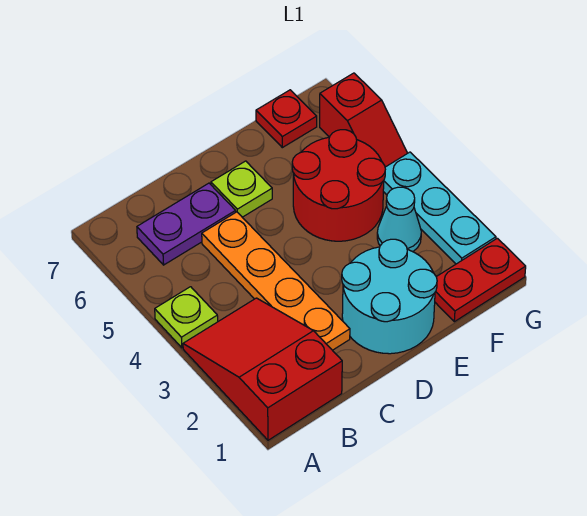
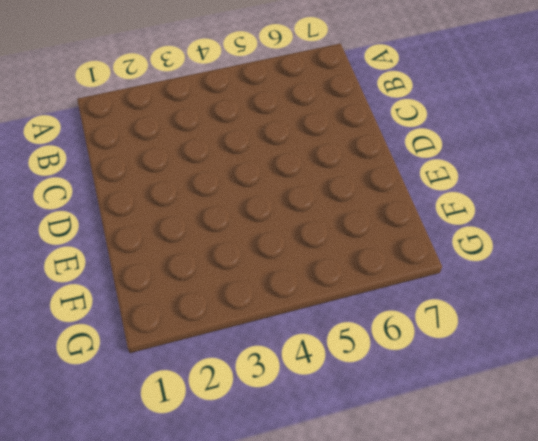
none -> red slope A1:B3 level 1 top 1
none -> lime plate A4 level 1
none -> purple plate B6:C6 level 1

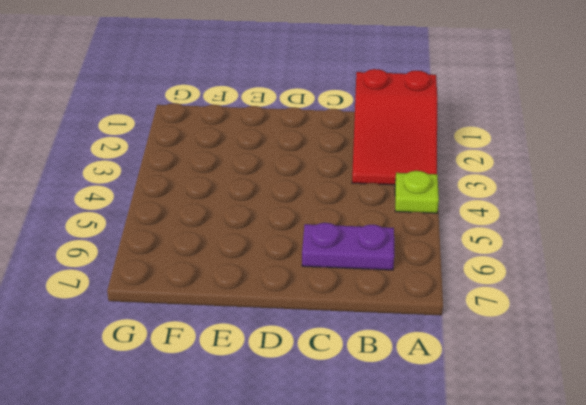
none -> orange plate C2:C5 level 1
none -> cyan round brick D1:E2 level 1
none -> lime plate D6 level 1

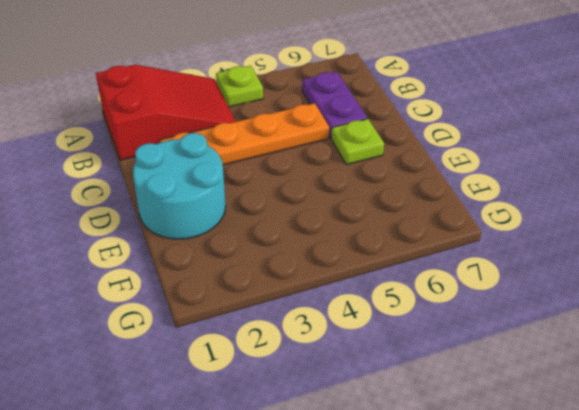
none -> red round brick E4:F5 level 1
none -> red plate F1:G1 level 1
none -> cyan cone F3 level 1

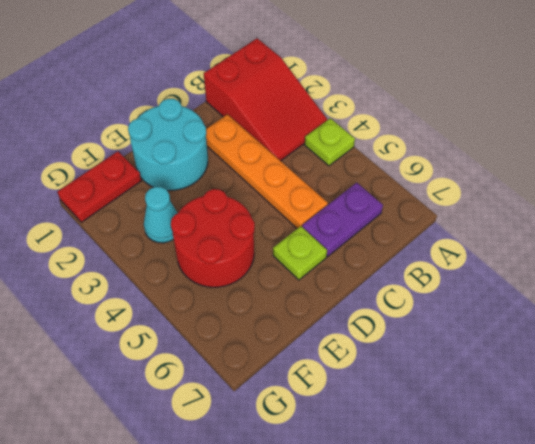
none -> red plate F7 level 1
none -> cyan plate G2:G4 level 1
none -> red slope G5:G6 level 1 top 6

